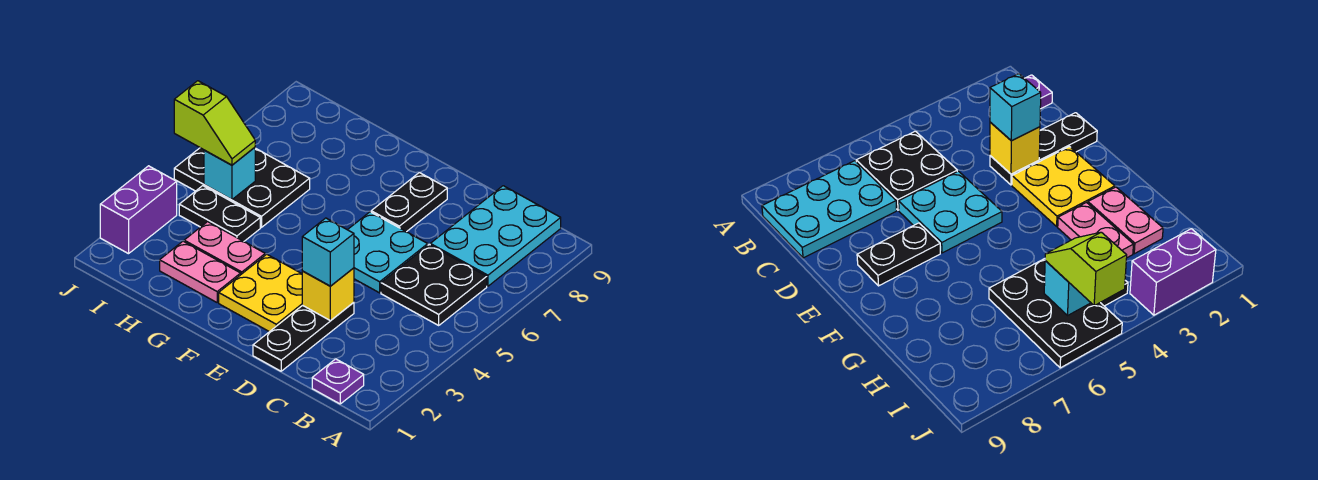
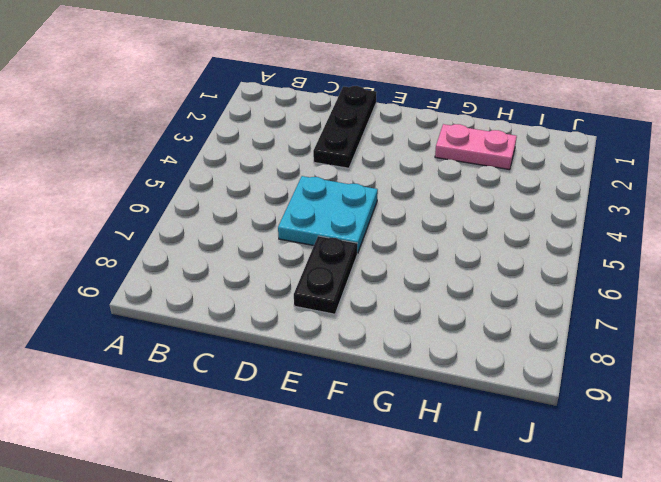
none -> purple plate B1 level 1
none -> black plate B5:C6 level 1
none -> cyan plate B7:C9 level 1

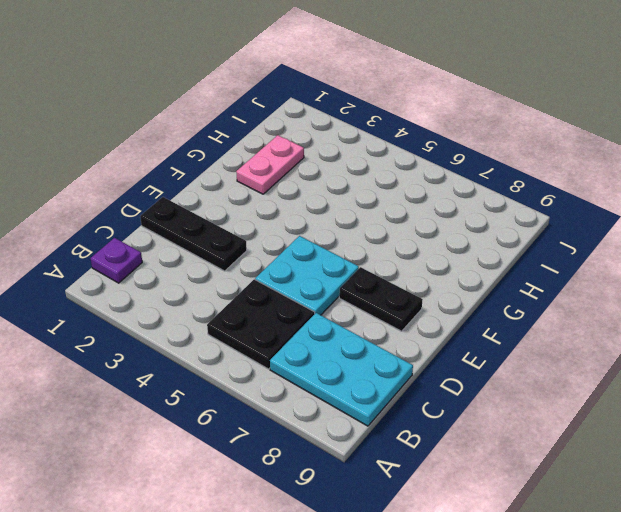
none -> yellow plate E2:F3 level 1
none -> pink plate G3:H3 level 1
none -> black plate H4:I4 level 1

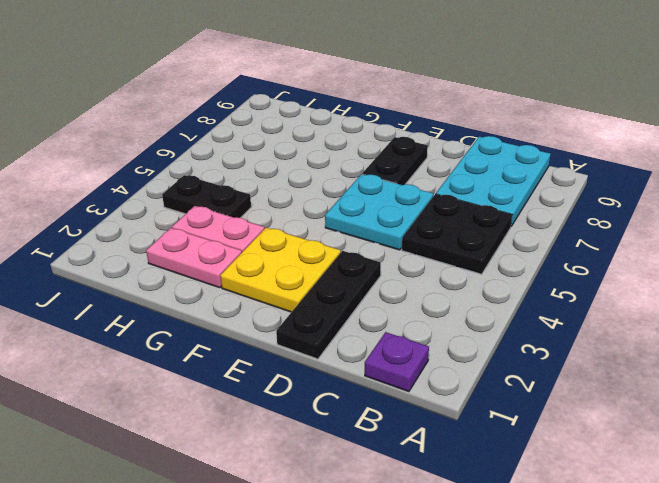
none -> black plate H5:J6 level 1
none -> purple brick J2:J3 level 1
none -> yellow brick D3 level 2

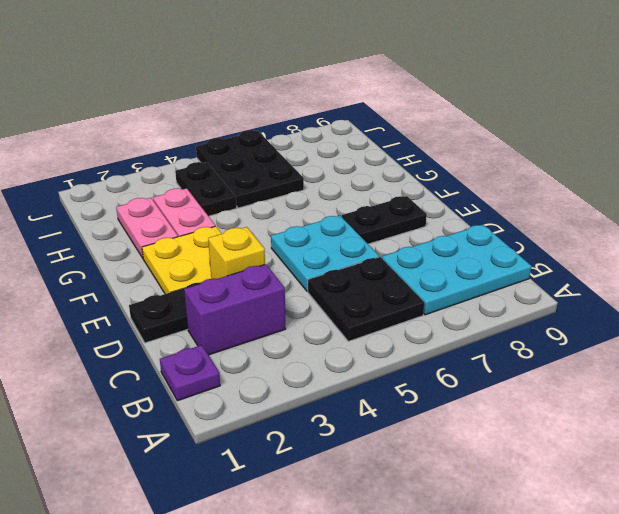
purple brick C2:C3 level 1 -> purple brick J2:J3 level 1
none -> cyan brick I5 level 2
none -> cyan brick D3 level 3
none -> lime slope I5:J5 level 3 top J

